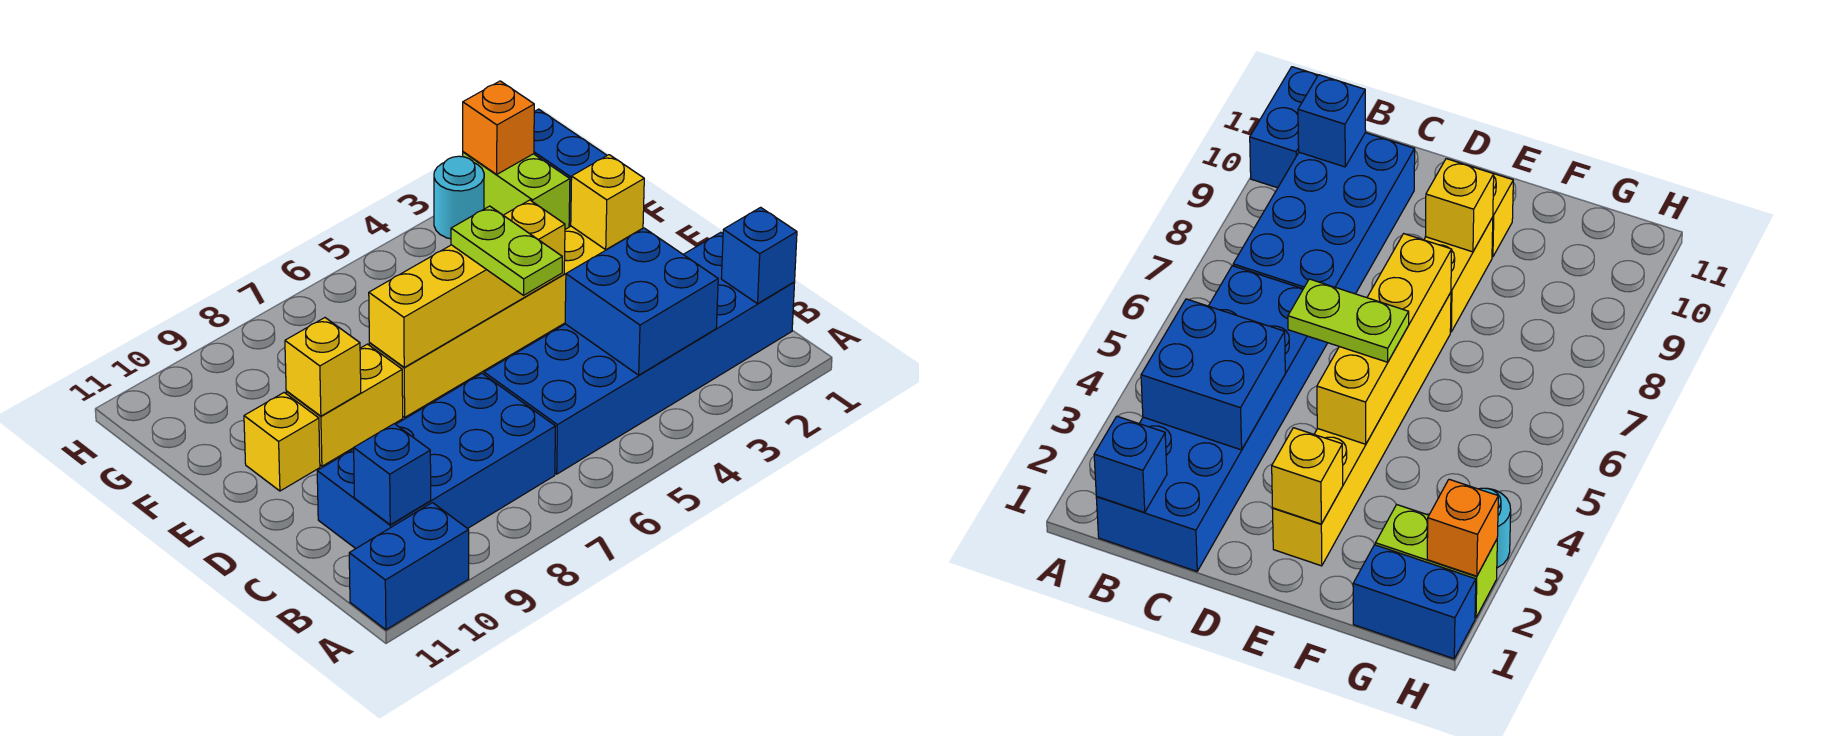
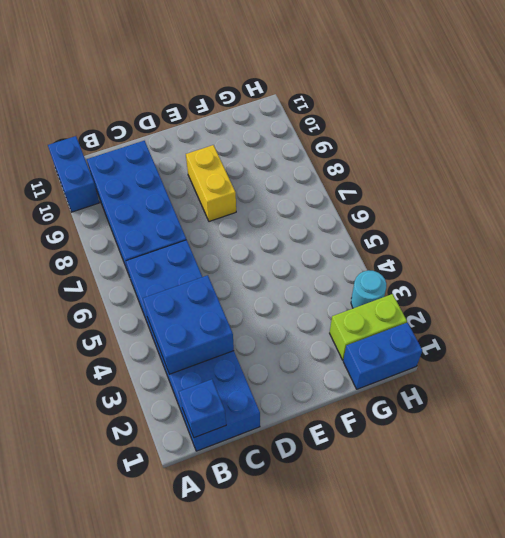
none -> yellow brick E2:E7 level 1
none -> yellow brick E10 level 1
none -> blue brick B10 level 2

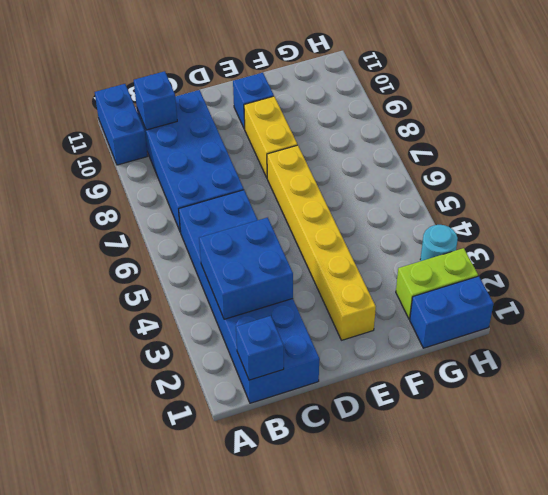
blue brick E10 level 1 -> yellow brick E10 level 1
none -> yellow brick E2 level 2
none -> yellow brick E4:E7 level 2
none -> yellow brick E9 level 2

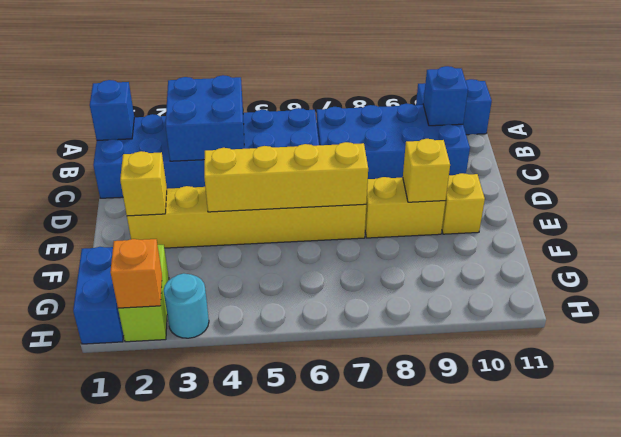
none -> lime plate D5:E5 level 3

